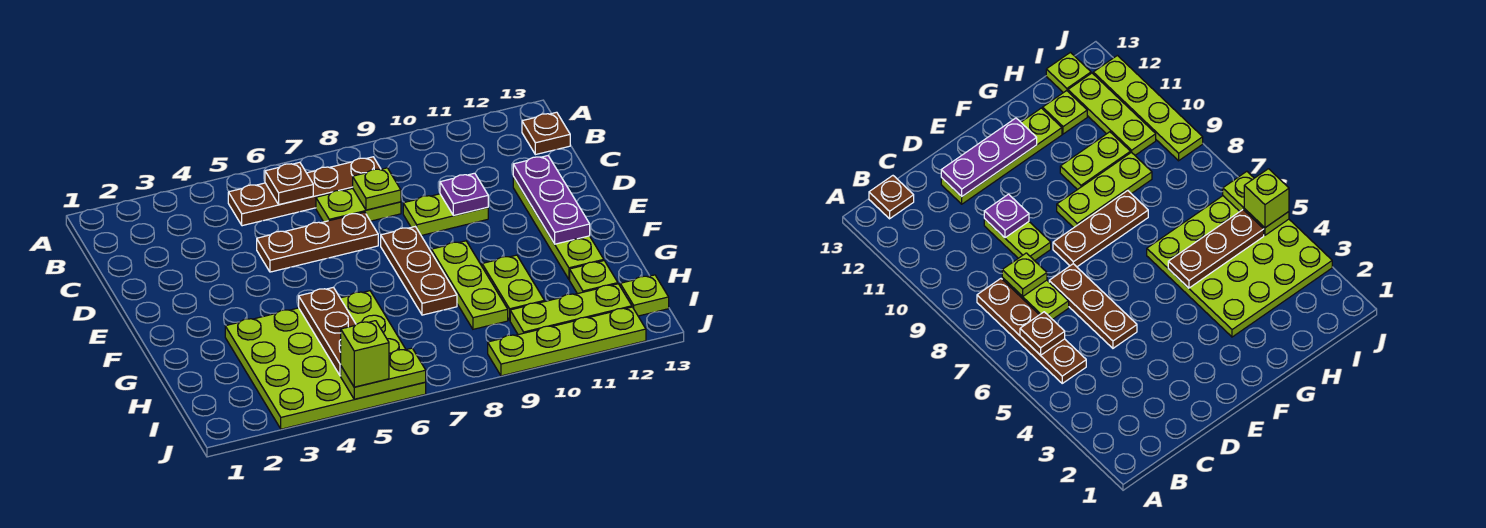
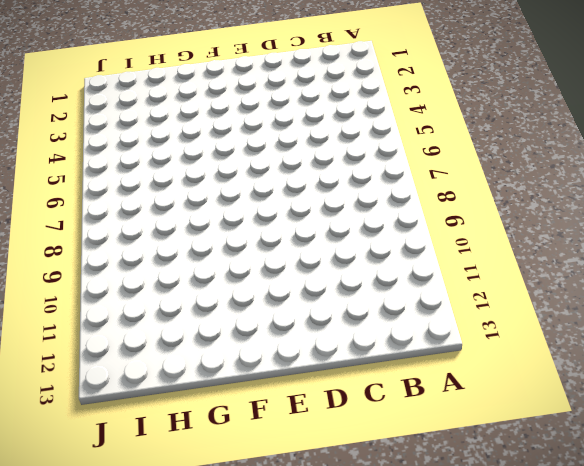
none -> brown plate B5:B8 level 1
none -> brown plate B13 level 1
none -> lime plate C7:C8 level 1

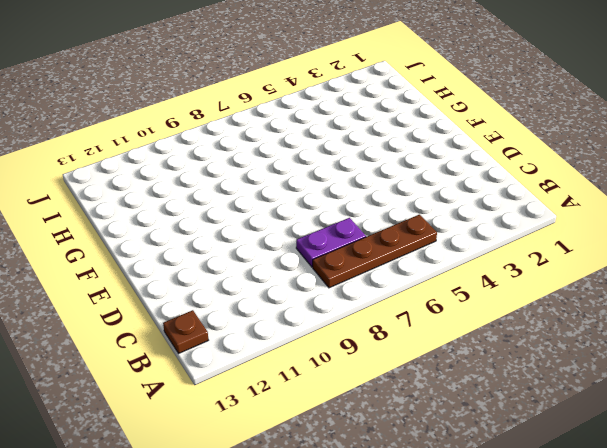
purple plate C7:C8 level 1 -> lime plate C7:C8 level 1
none -> brown plate D5:D7 level 1
none -> lime plate D9:D10 level 1
none -> lime plate D12:G12 level 1

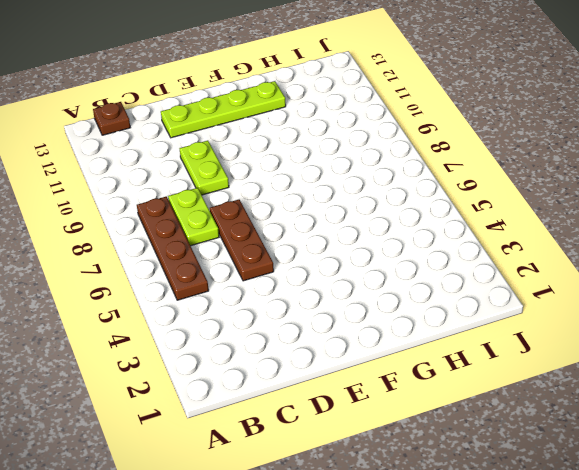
none -> brown plate E8:G8 level 1
none -> lime plate F9:H9 level 1
none -> lime plate G3:J6 level 1

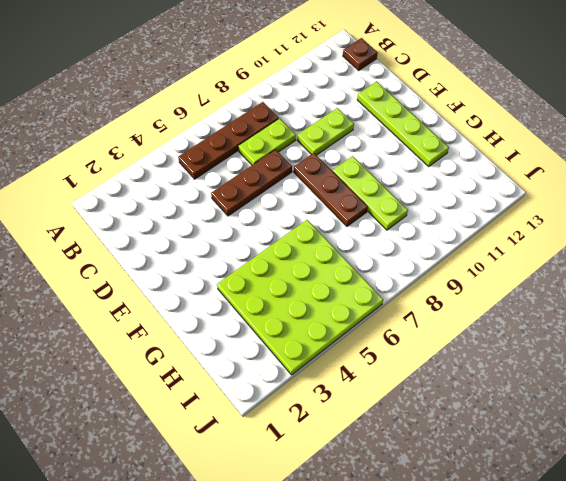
none -> lime plate G10:H10 level 1
none -> lime plate H12 level 1
none -> lime plate I10:I12 level 1

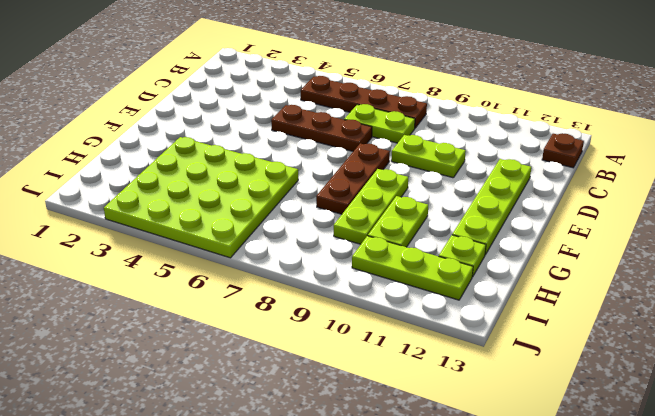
none -> lime plate I13 level 1
none -> lime plate J9:J12 level 1
none -> brown plate B6 level 2

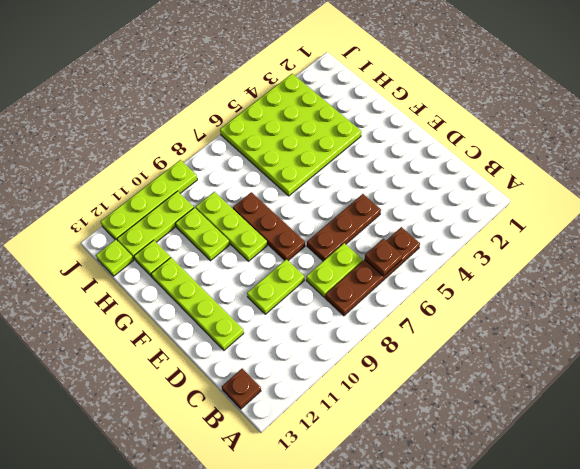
none -> lime plate C8 level 2
none -> purple plate D10 level 2
none -> purple plate D12:F12 level 2

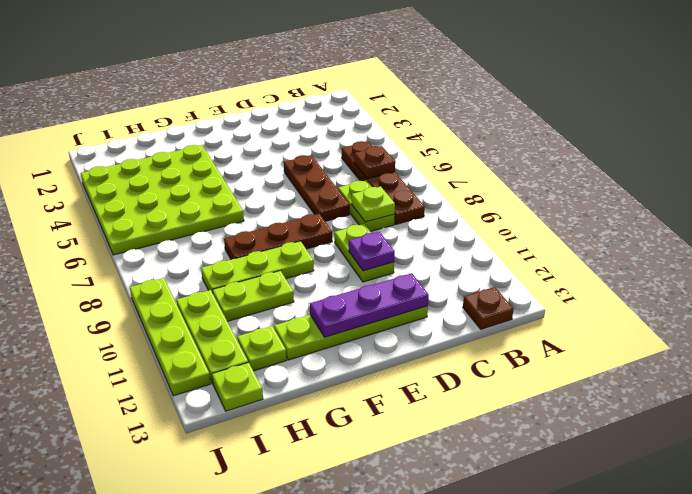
none -> brown plate G5:I5 level 2
none -> lime plate J5:J6 level 2
none -> lime brick J5 level 3

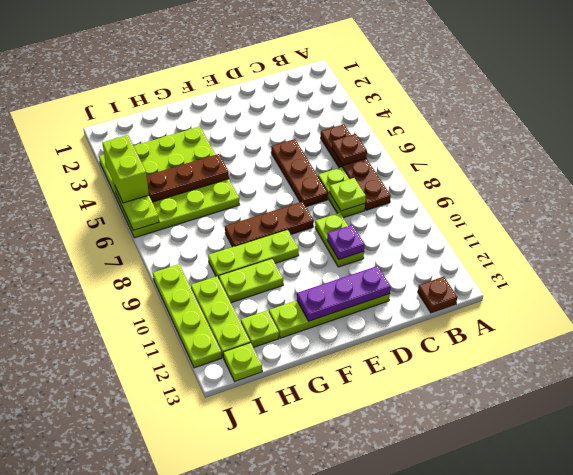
lime brick J4:J5 level 3 -> lime brick J5 level 3

